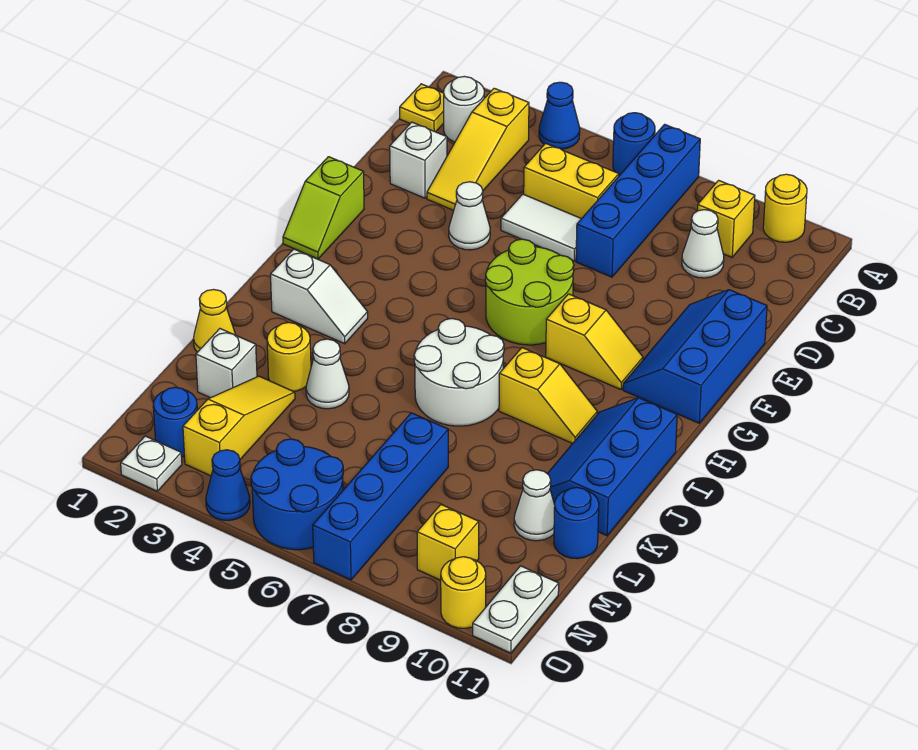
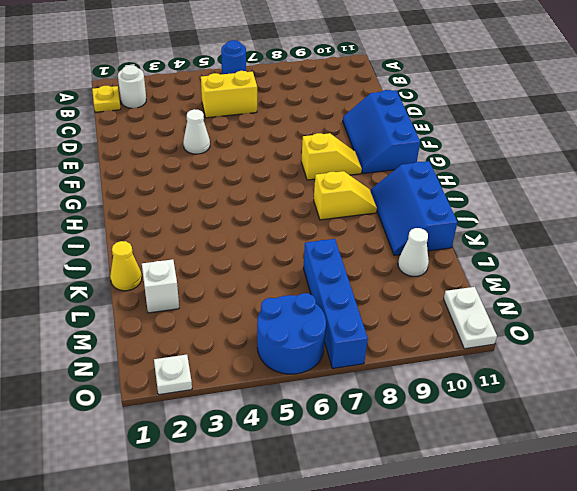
none -> blue cone A4 level 1
none -> blue brick A7:D7 level 1
none -> yellow round brick A10 level 1
none -> yellow slope B3:D3 level 1 top B

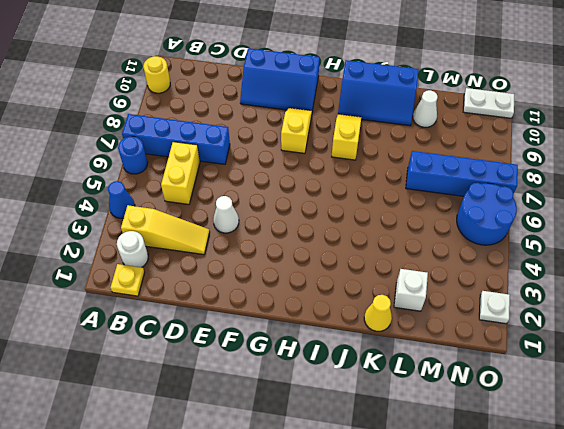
none -> yellow brick B9 level 1
none -> white cone C9 level 1
none -> white brick D2 level 1
none -> white tile D5:D6 level 1

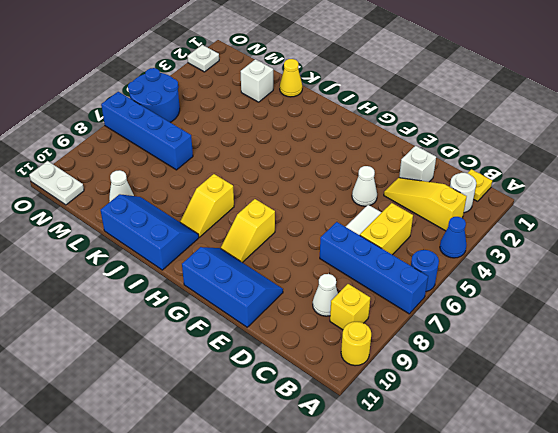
none -> lime slope F1:G1 level 1 top F
none -> lime round brick F6:G7 level 1
none -> white slope I2:I3 level 1 top 2
none -> white round brick I6:J7 level 1

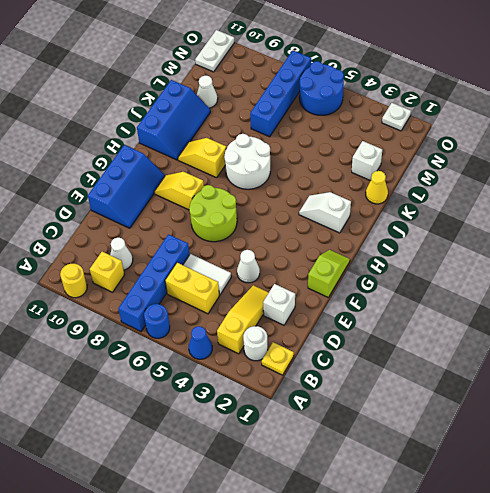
none -> yellow round brick K3 level 1
none -> white cone K4 level 1
none -> yellow slope L3:N3 level 1 top N
none -> blue round brick L11 level 1

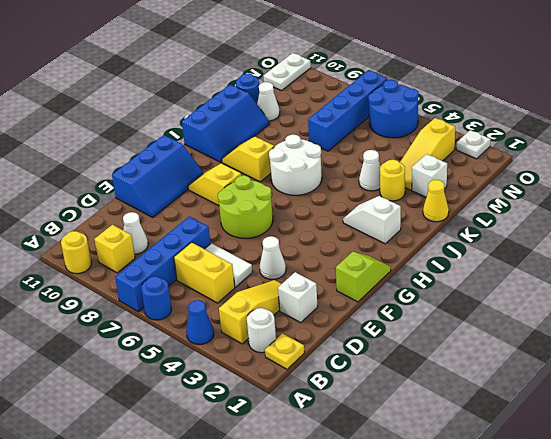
none -> blue round brick N2 level 1
none -> yellow brick N9 level 1
none -> blue cone O4 level 1
none -> yellow round brick O10 level 1

